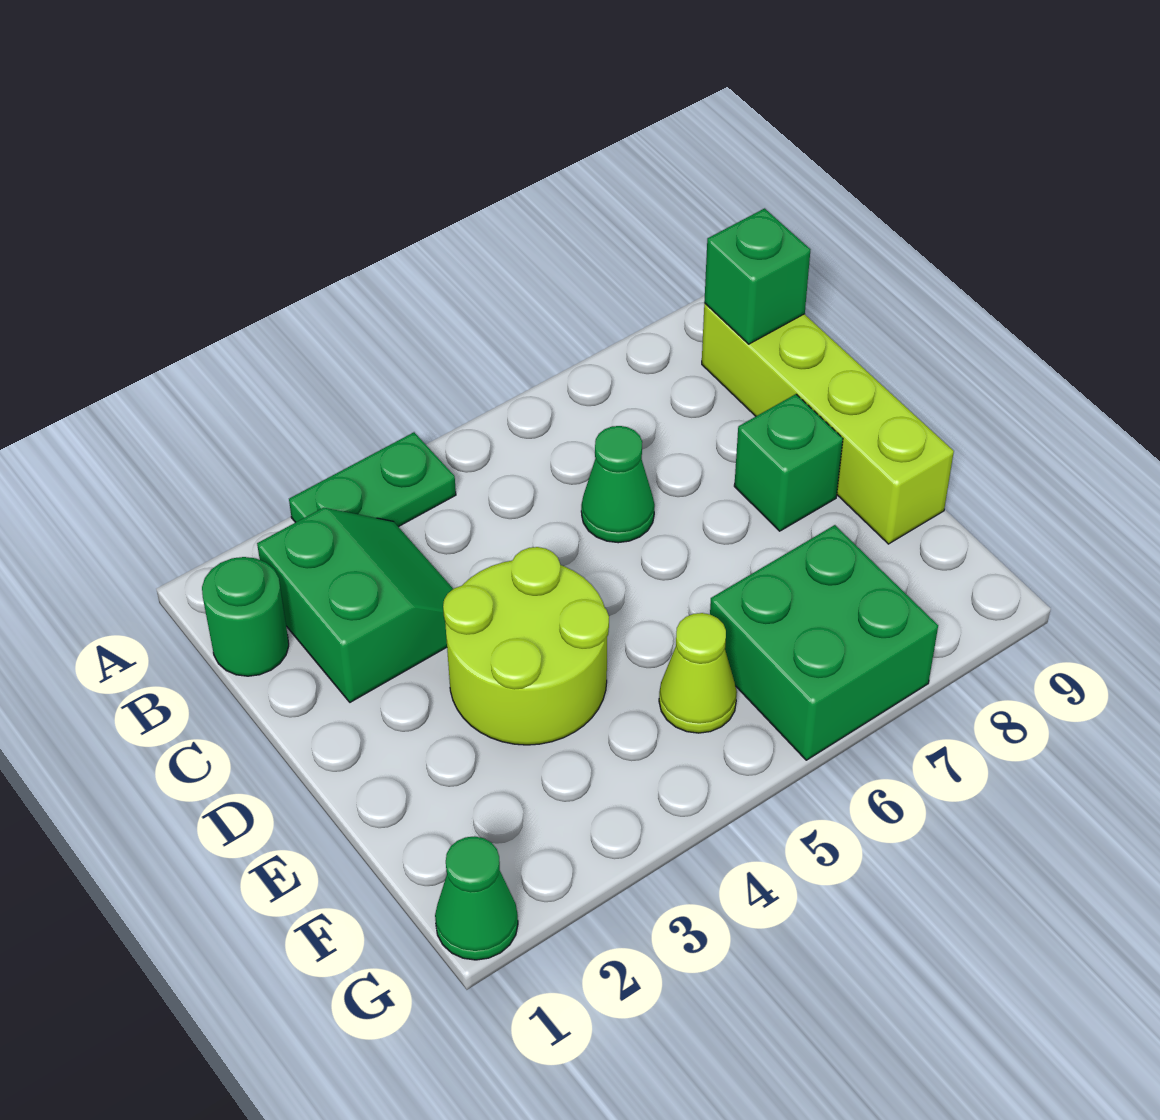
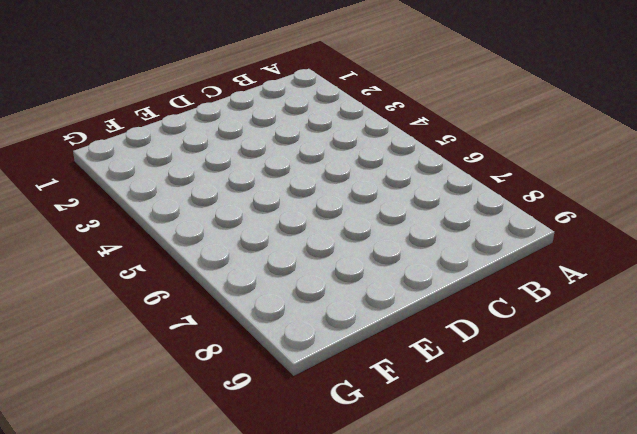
none -> green plate A3:A4 level 1
none -> green round brick B1 level 1

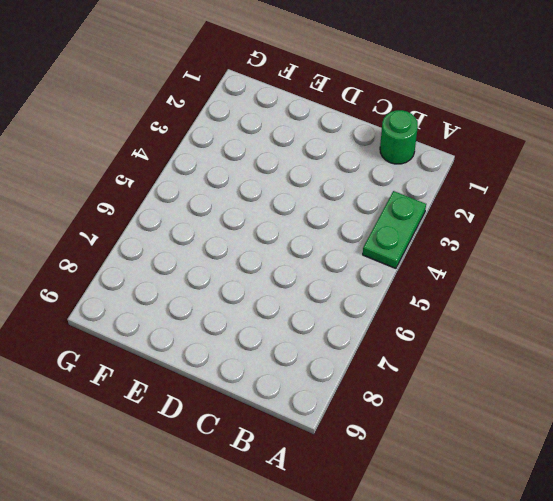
none -> green slope B2:C3 level 1 top 2
none -> lime brick B9:E9 level 1

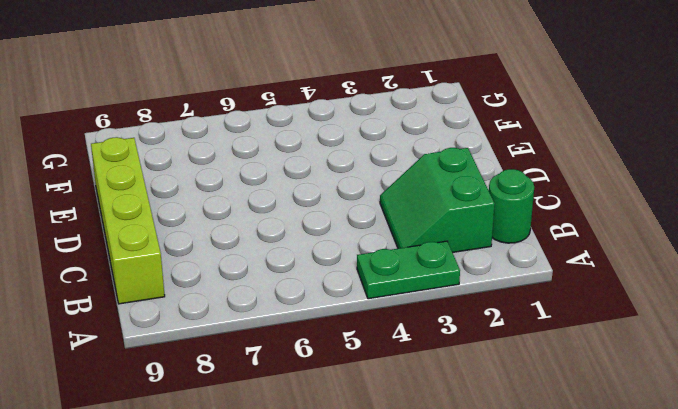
none -> green cone C6 level 1
none -> lime round brick D3:E4 level 1

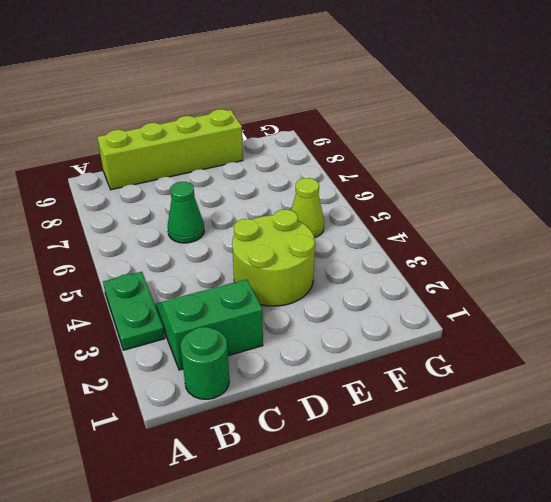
none -> green brick D8 level 1
none -> green brick F6:G7 level 1

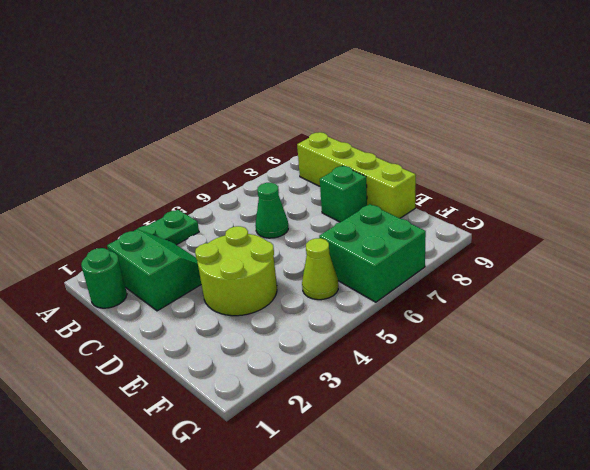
none -> green cone G1 level 1
none -> green brick B9 level 2

